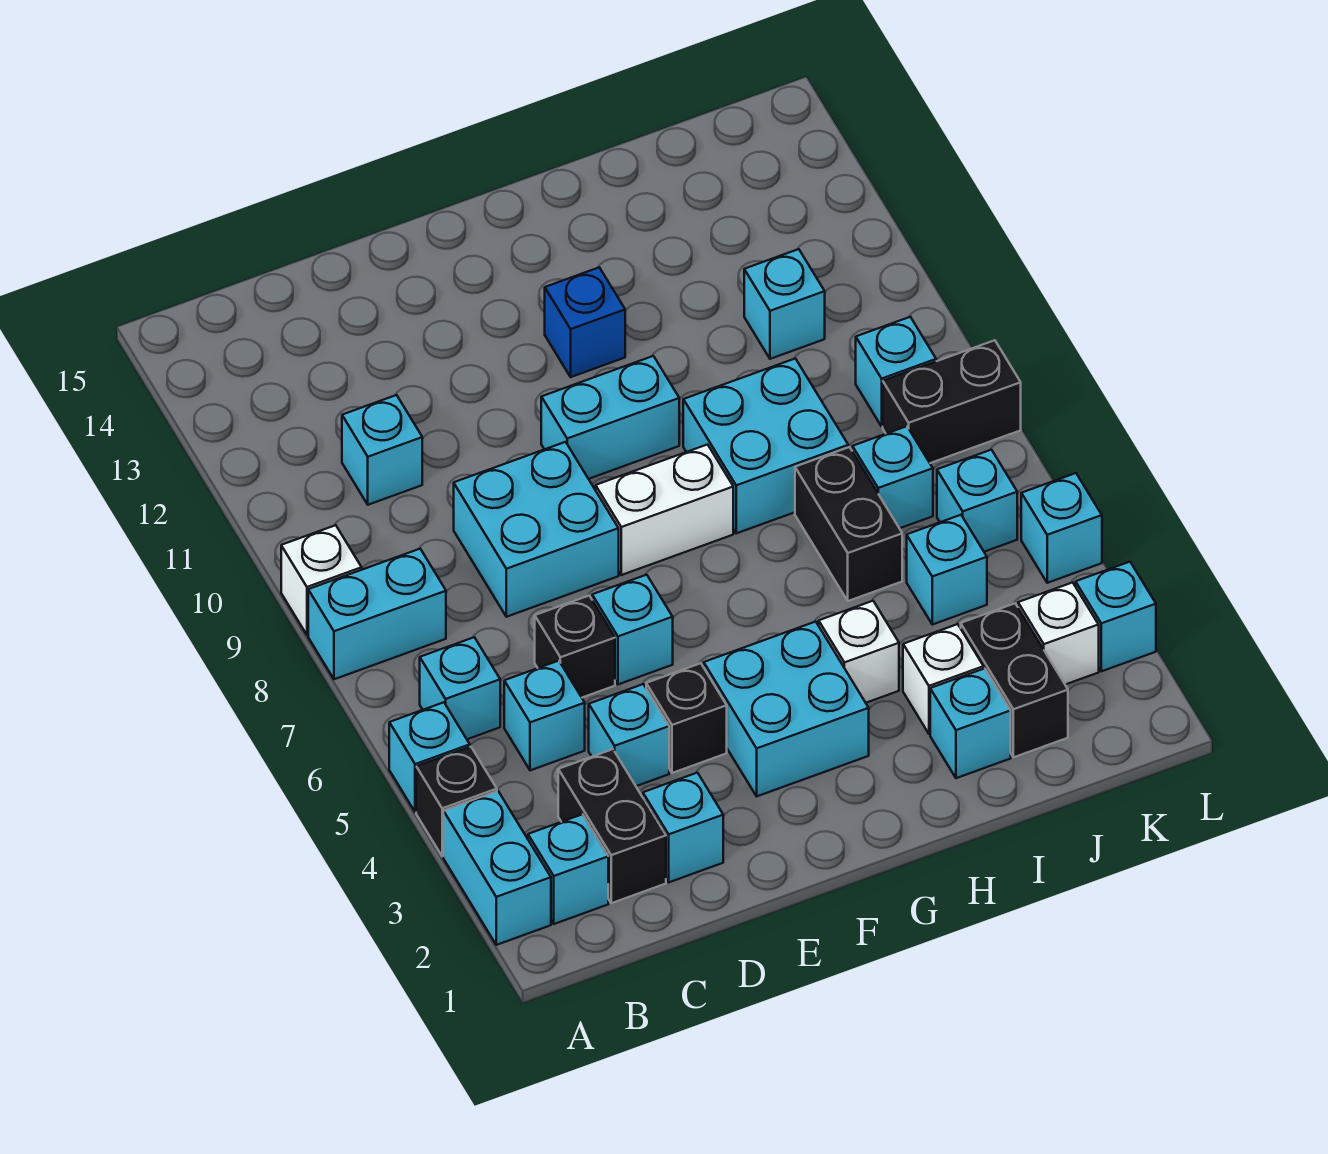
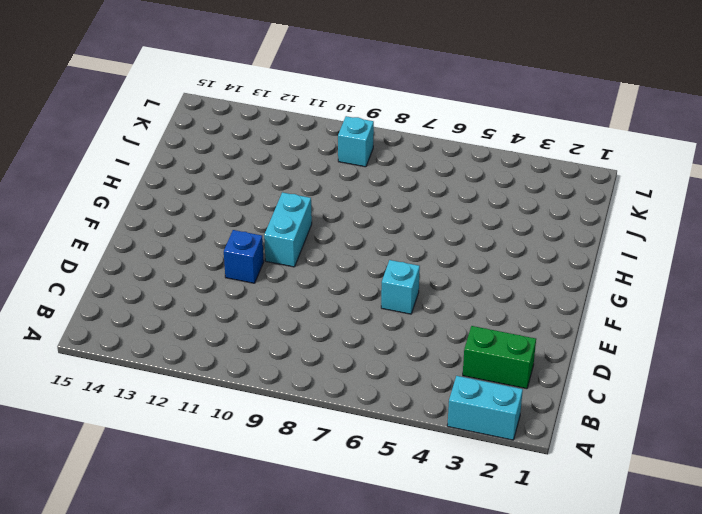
green brick C2:C3 level 1 -> black brick C2:C3 level 1
blue brick E11 level 1 -> blue brick G12 level 1
none -> black brick A4 level 1
none -> cyan brick A5 level 1
none -> cyan brick A8:B8 level 1
none -> white brick A9 level 1

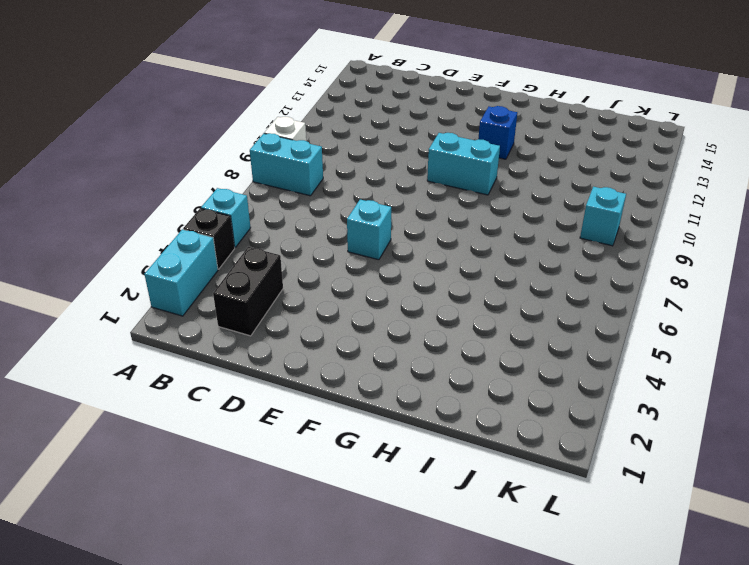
none -> cyan brick B2 level 1
none -> cyan brick B6 level 1
none -> cyan brick C5 level 1
none -> cyan brick C11 level 1

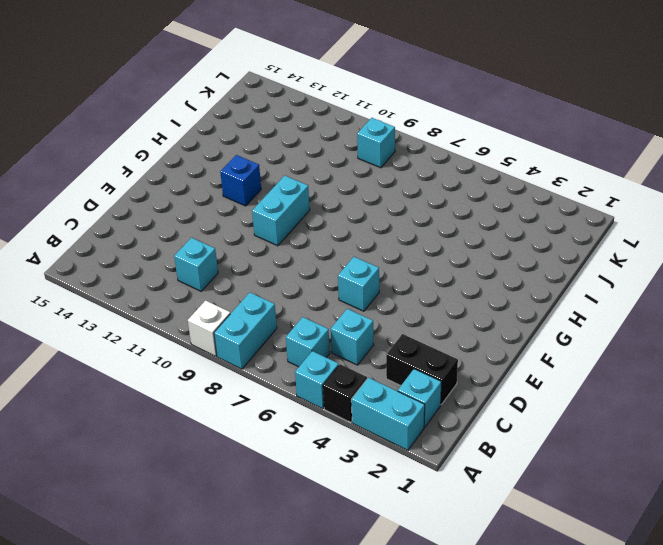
none -> cyan brick D2 level 1
none -> cyan brick D4 level 1
none -> black brick D6 level 1
none -> cyan brick D8:E9 level 1

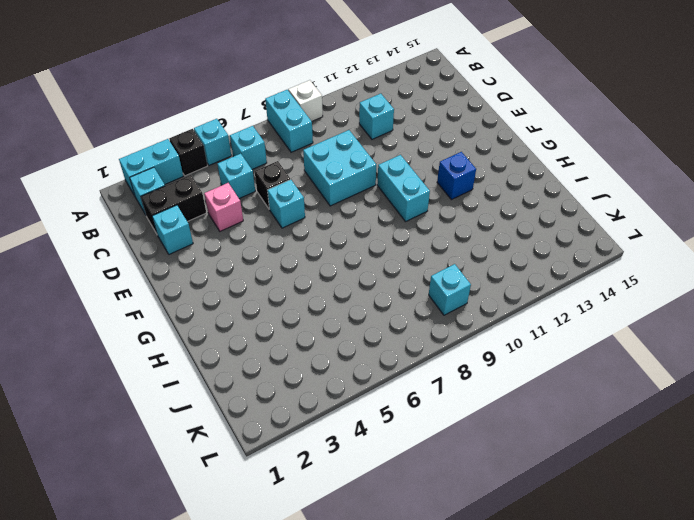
pink brick D4 level 1 -> cyan brick D4 level 1
none -> black brick E4 level 1
none -> cyan brick F3:G4 level 1
none -> white brick F8:G8 level 1
none -> white brick H4 level 1

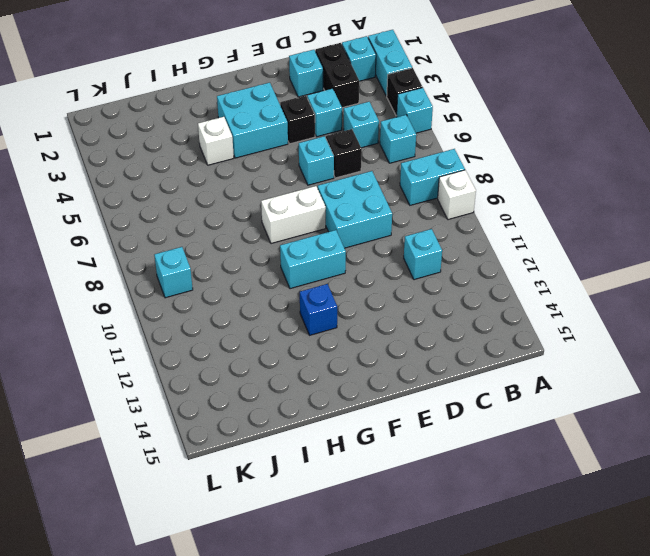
none -> cyan brick H8:I9 level 1
none -> cyan brick I2 level 1
none -> white brick I3 level 1
none -> black brick I6:I7 level 1

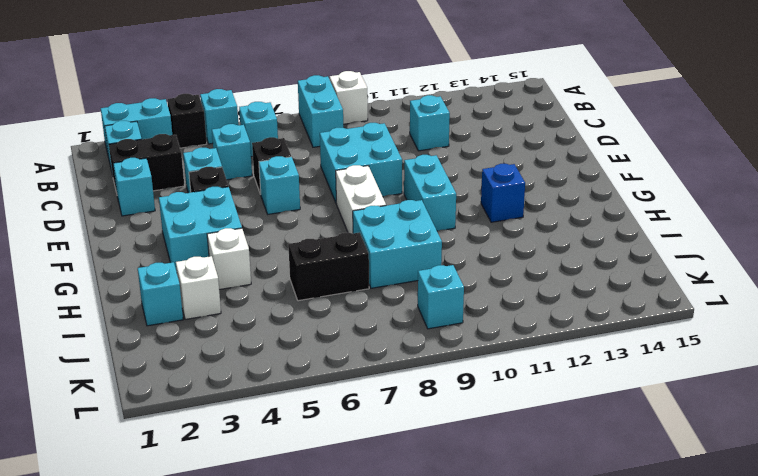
none -> black brick J2:J3 level 1
none -> cyan brick J5 level 1
none -> cyan brick J7 level 1
none -> cyan brick J11 level 1

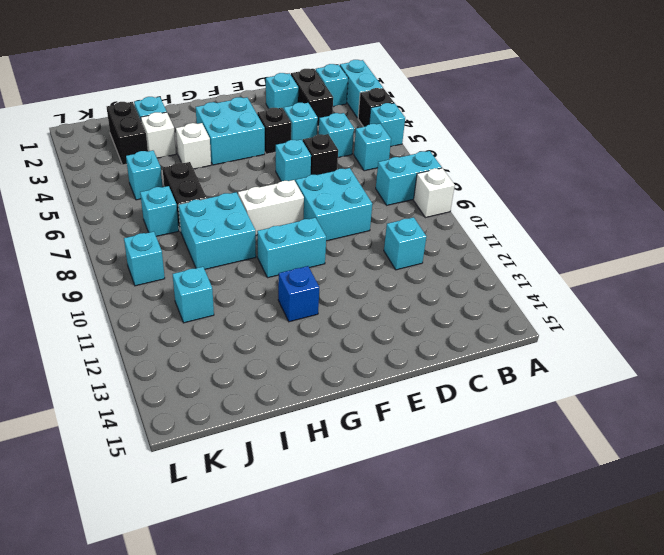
none -> white brick K3 level 1
none -> cyan brick K6 level 1
none -> black brick K8:L8 level 1
none -> cyan brick L3 level 1

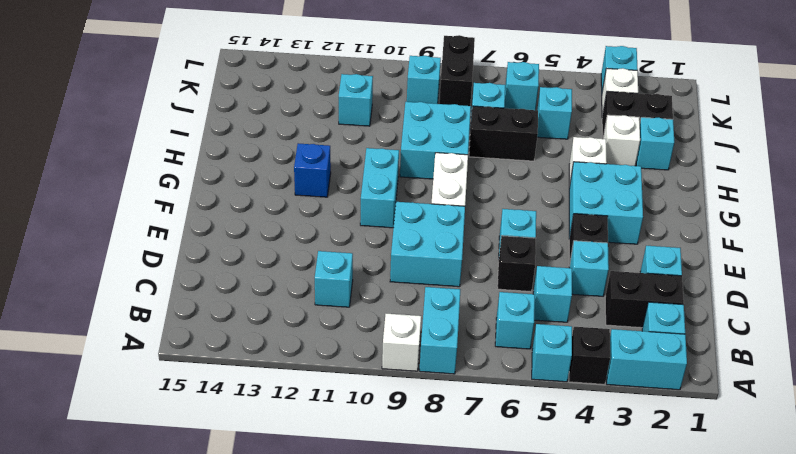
none -> cyan brick L5 level 1

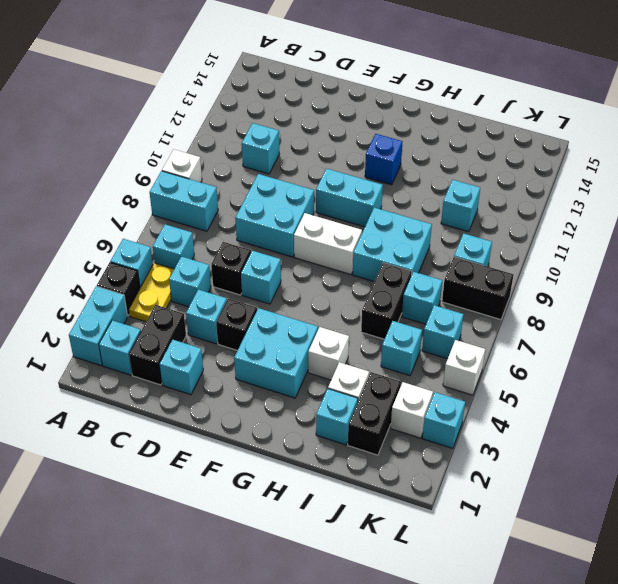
yellow plate B4:B5 level 1 -> none
white brick L5 level 1 -> cyan brick L5 level 1

